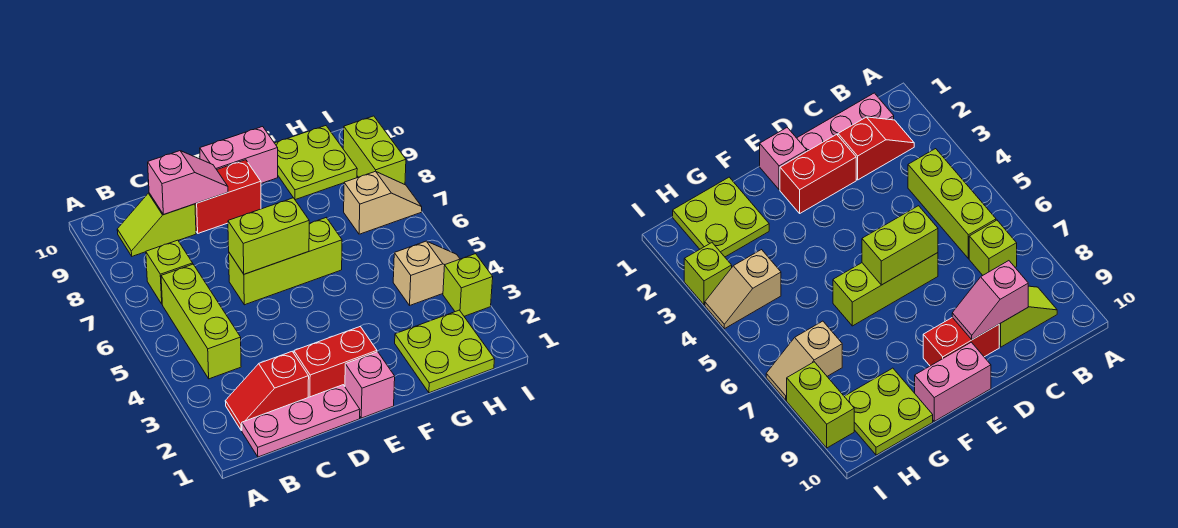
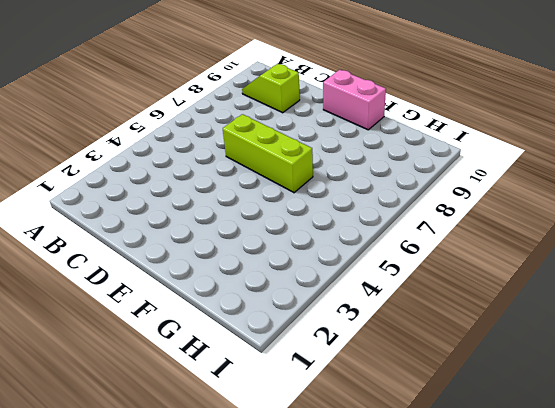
none -> pink plate B1:D1 level 1
none -> red slope B2:C2 level 1 top C
none -> lime brick B4:B6 level 1

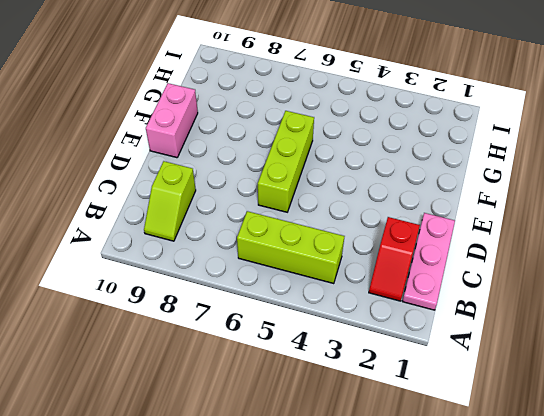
none -> lime brick B7 level 1
none -> red brick D2:E2 level 1
none -> red brick D9:E9 level 1

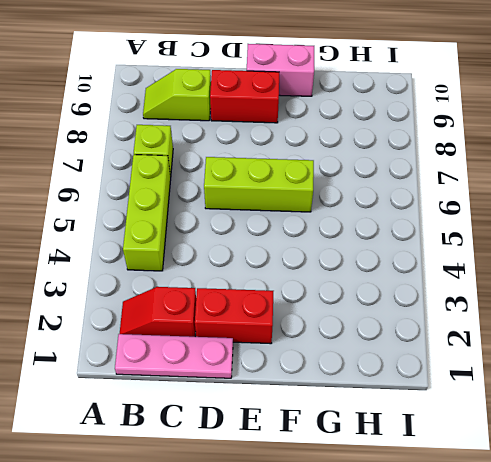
none -> pink brick E1 level 1
none -> lime plate G1:H2 level 1
none -> lime plate G9:H10 level 1

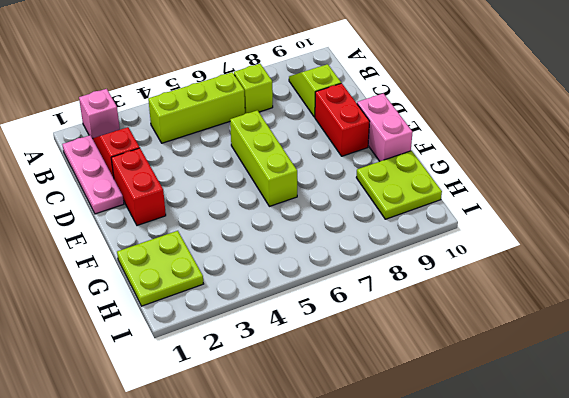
pink brick A2 level 1 -> pink brick E1 level 1
none -> tan slope H4:I4 level 1 top H
none -> tan slope H7:I7 level 1 top H
none -> lime brick I3 level 1

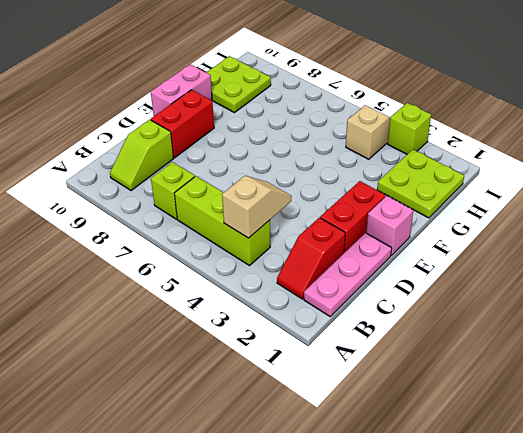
tan slope B4:C4 level 2 top B -> tan slope H7:I7 level 1 top H
none -> lime brick D6:F6 level 1
none -> lime brick I8:I9 level 1
none -> pink slope C9:D9 level 2 top C

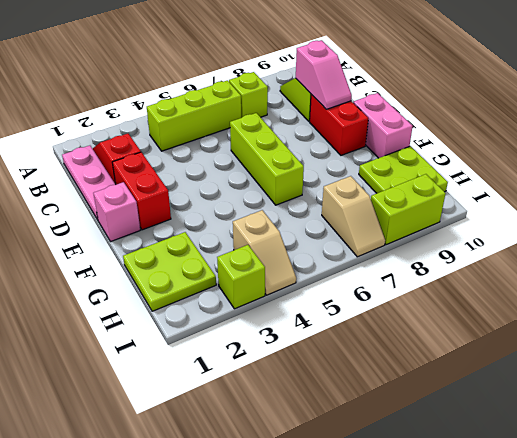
none -> lime brick D6:E6 level 2

